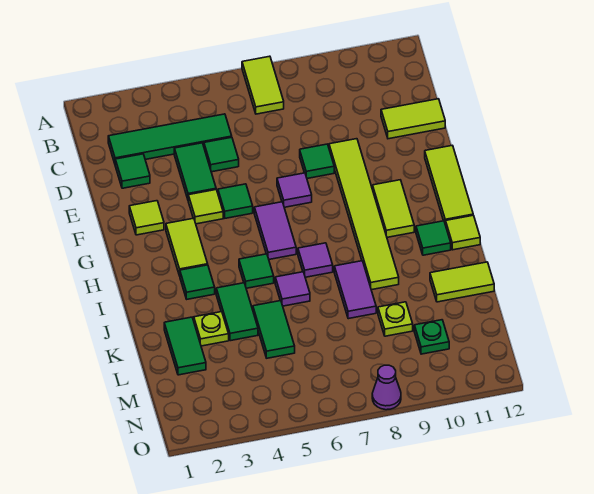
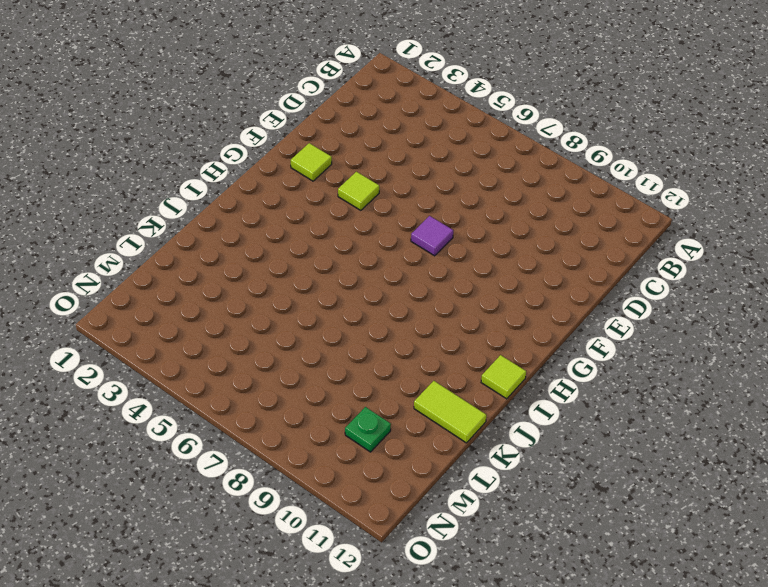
none -> lime tile A7:B7 level 1
none -> green tile C2:C5 level 1
none -> green tile D2 level 1
none -> green tile D4:E4 level 1

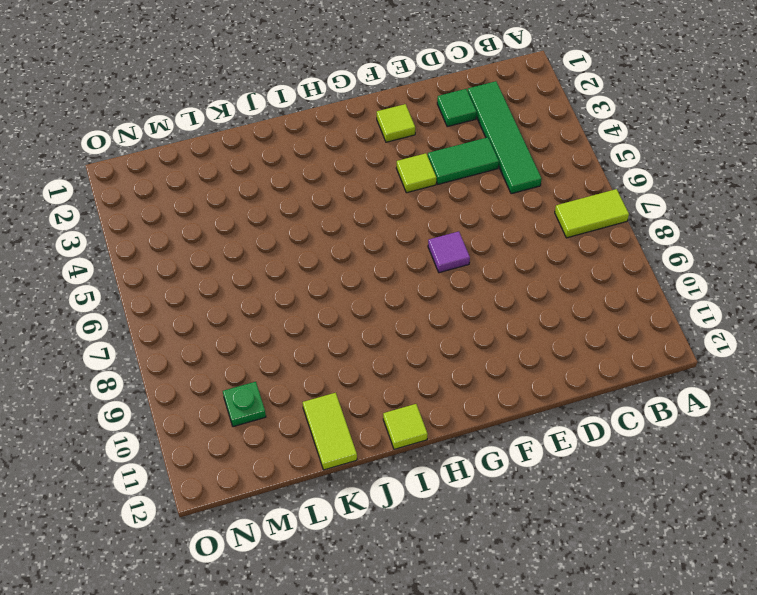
none -> green tile D5 level 1
none -> lime tile D11:D12 level 1
none -> green tile E8 level 1
none -> lime tile E9:J9 level 1

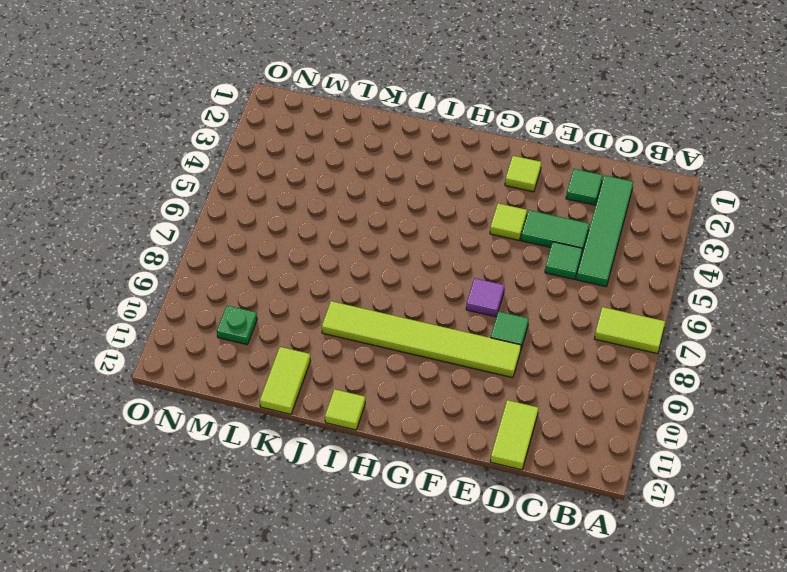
none -> green tile F5 level 1
none -> lime tile F12:H12 level 1
none -> lime tile G3:H3 level 1
none -> purple tile G6:H6 level 1

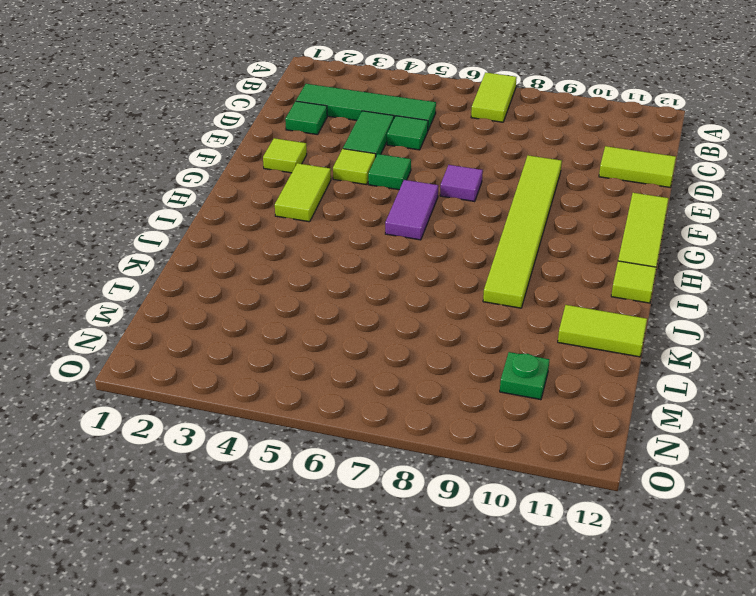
none -> green tile E8 level 1
none -> lime tile G10:H10 level 1
none -> green tile I3 level 1
none -> green tile I5 level 1

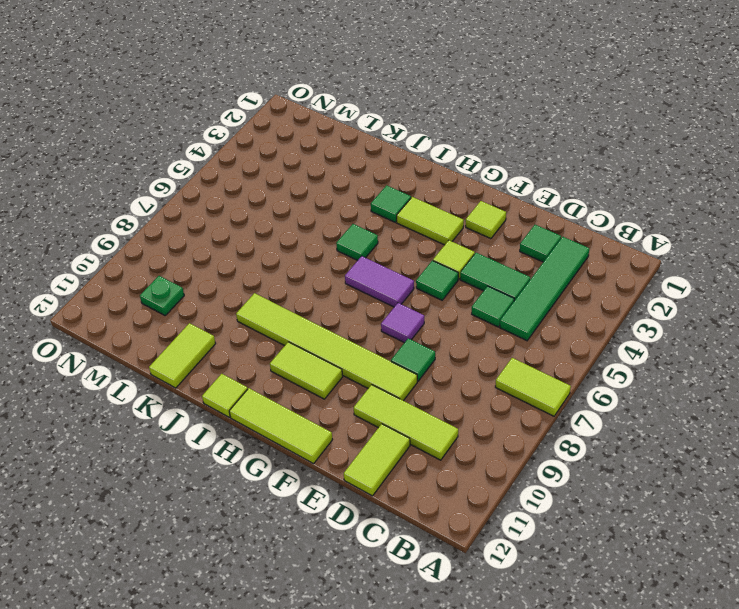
lime tile C10:E10 level 1 -> none
none -> purple tile I7 level 1
none -> green tile I11 level 1
none -> green tile J4:K4 level 1
none -> purple tile J6 level 1

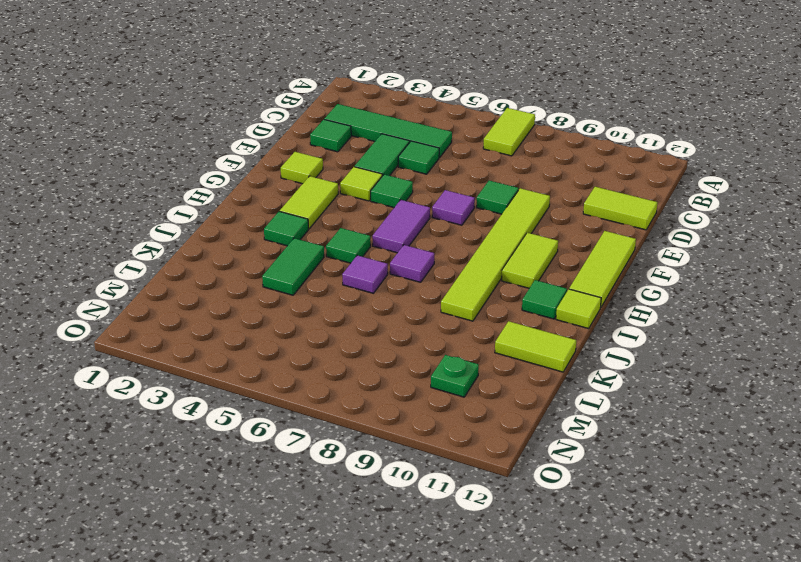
none -> purple tile J8:K8 level 1
none -> green tile K2:L2 level 1
none -> lime plate K3 level 1
none -> green tile K5:L5 level 1

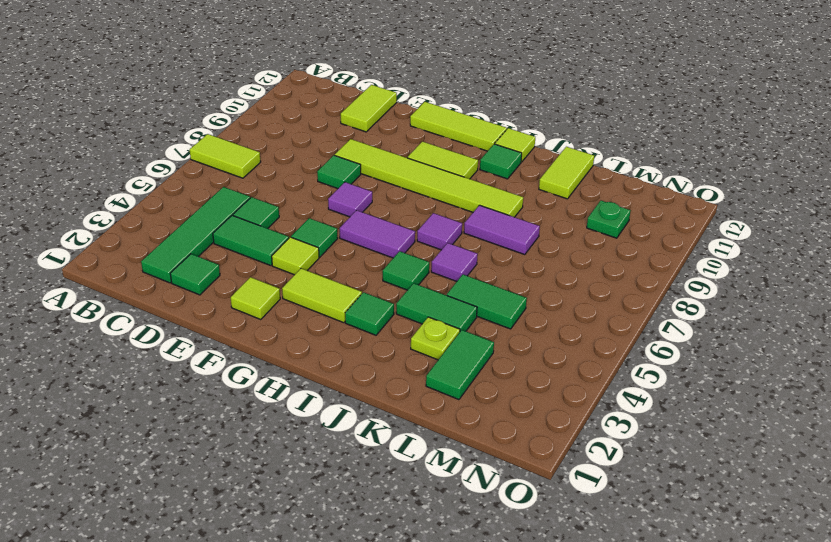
green tile L2:L3 level 1 -> green tile K2:L2 level 1
none -> lime plate L9 level 1
none -> purple cone O8 level 1

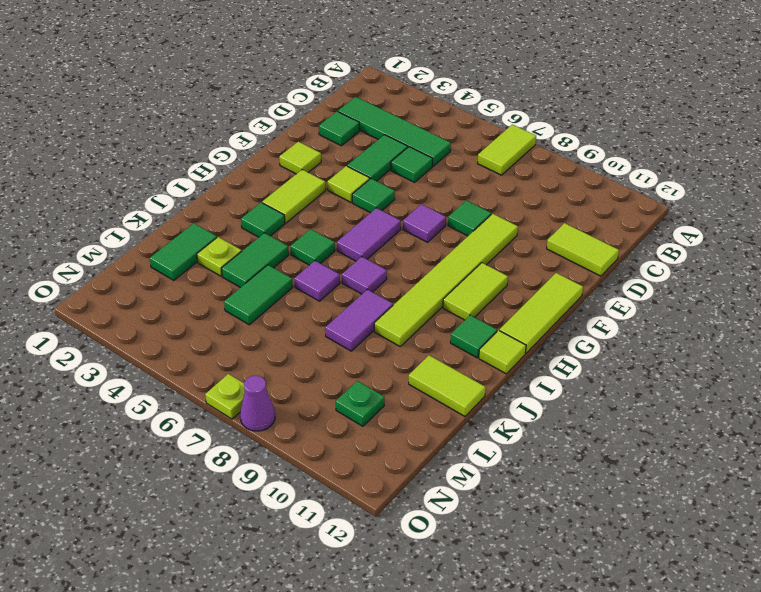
lime plate O7 level 1 -> lime plate L9 level 1

